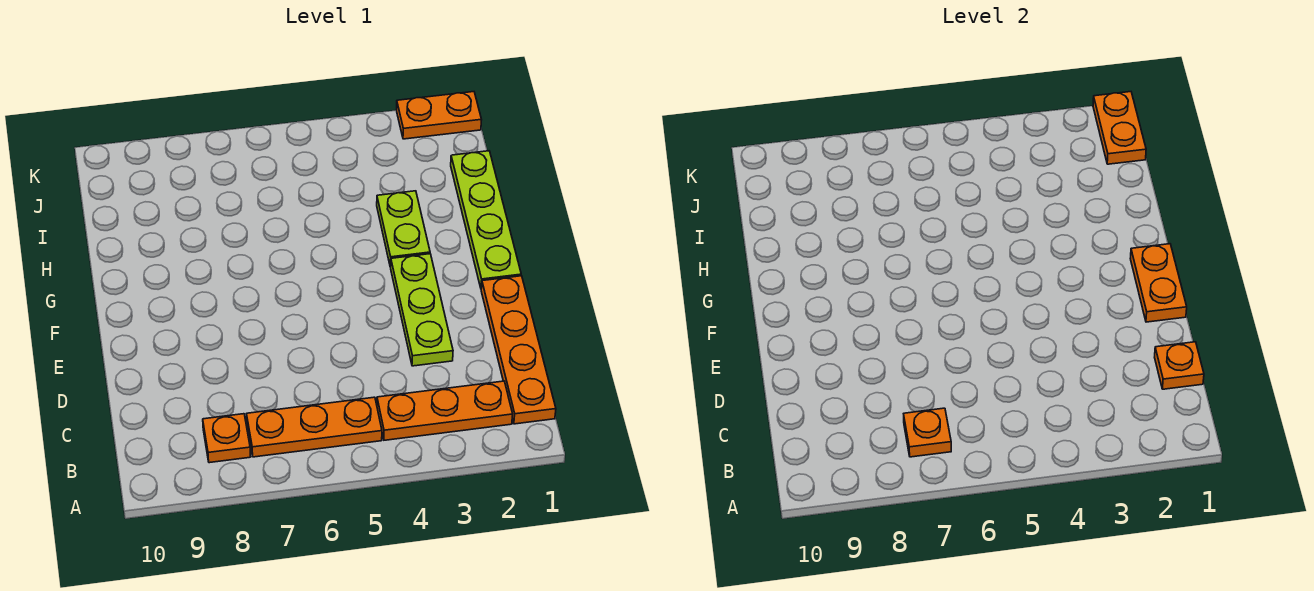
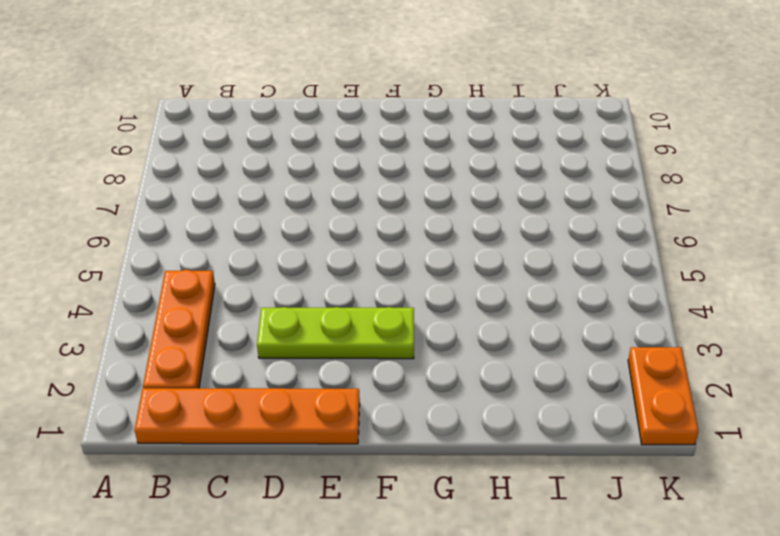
none -> orange plate B5:B7 level 1
none -> orange plate B8 level 1
none -> lime plate F1:I1 level 1

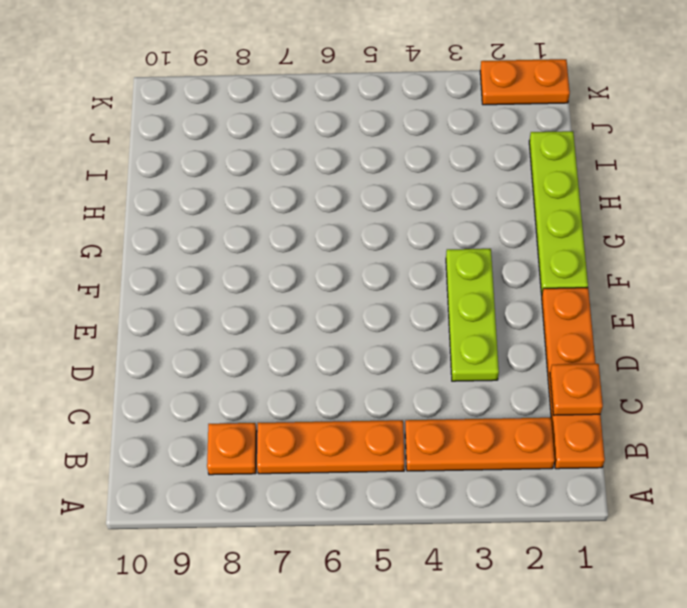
none -> lime plate G3:H3 level 1
none -> orange plate B7 level 2
none -> orange plate E1:F1 level 2

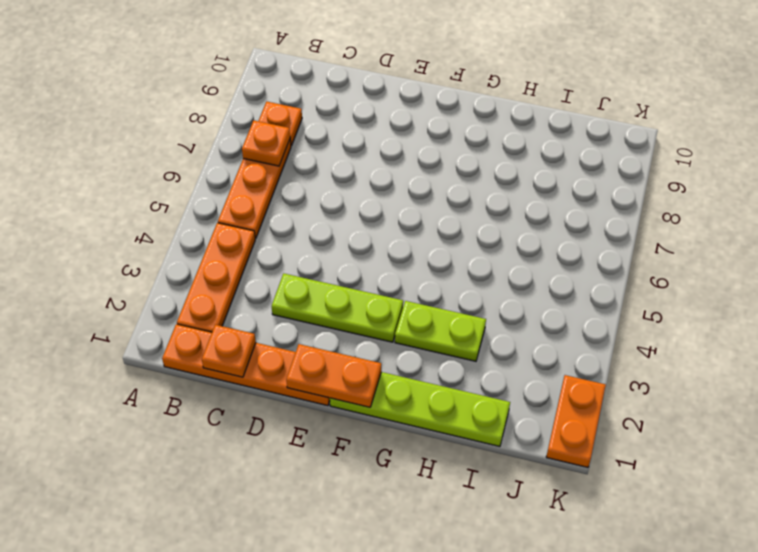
none -> orange plate J1:K1 level 2

